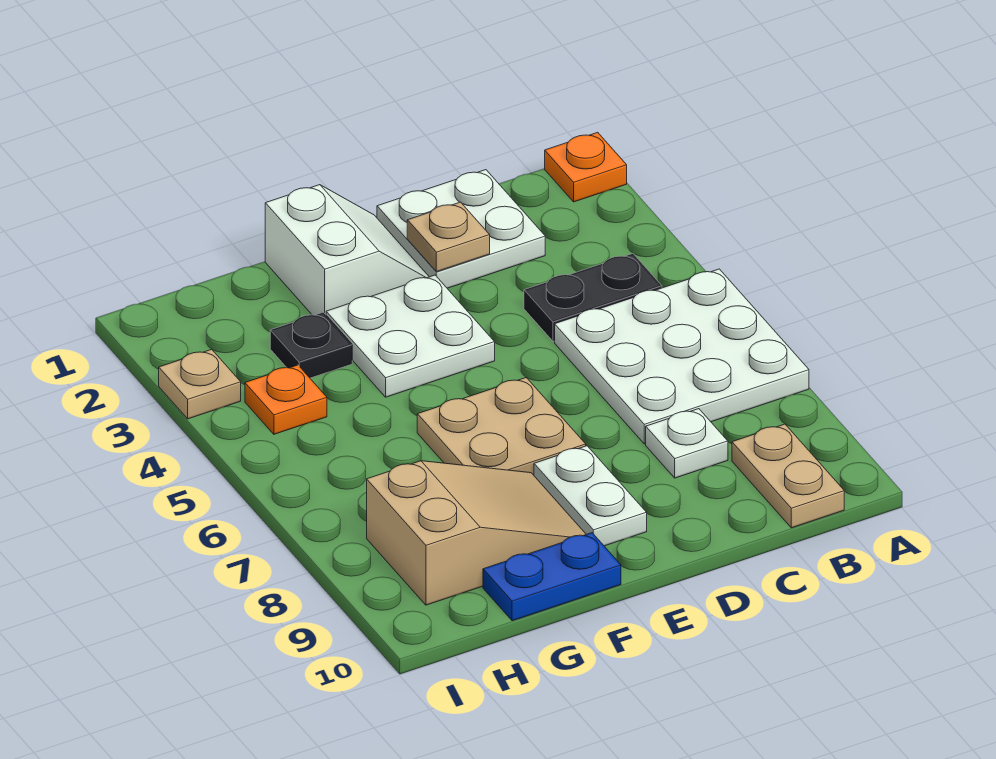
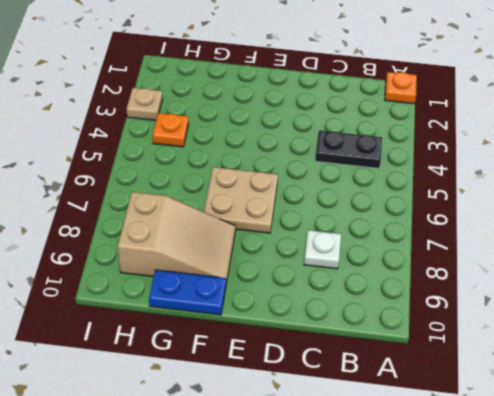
none -> white plate A5:C7 level 1
none -> tan plate B9:B10 level 1
none -> white plate C1:D2 level 1

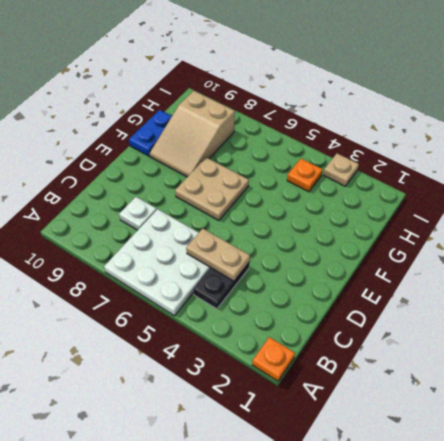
tan plate C4:C5 level 2 -> tan plate B9:B10 level 1
none -> white plate C1:D2 level 1
none -> white slope E1:F2 level 1 top F
none -> white plate E3:F4 level 1

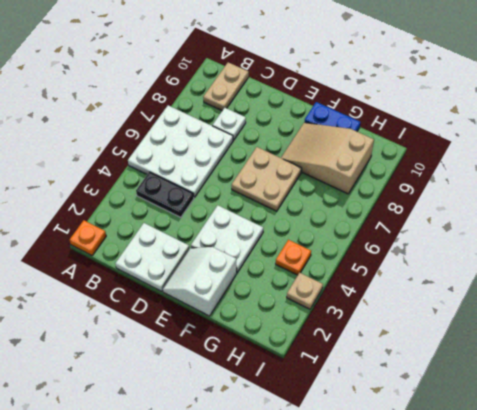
none -> white plate E8:E9 level 1
none -> black plate G3 level 1
none -> tan plate D2 level 2

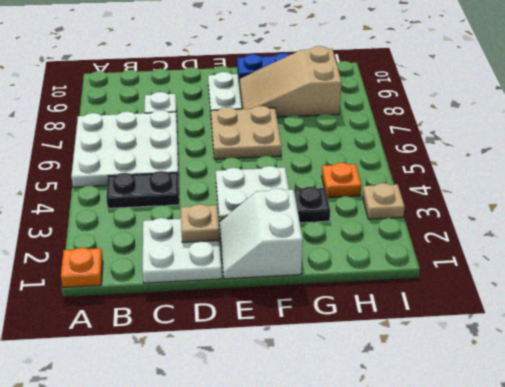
none -> tan plate B9:B10 level 1

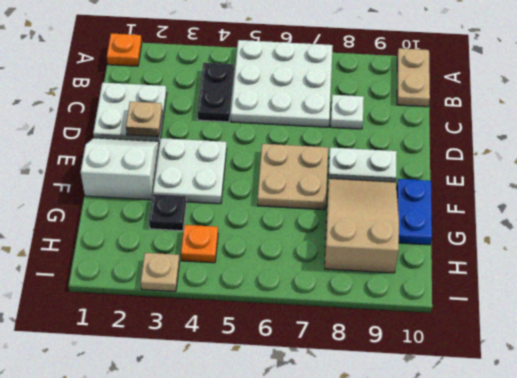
tan plate A10:B10 level 1 -> tan plate B9:B10 level 1

